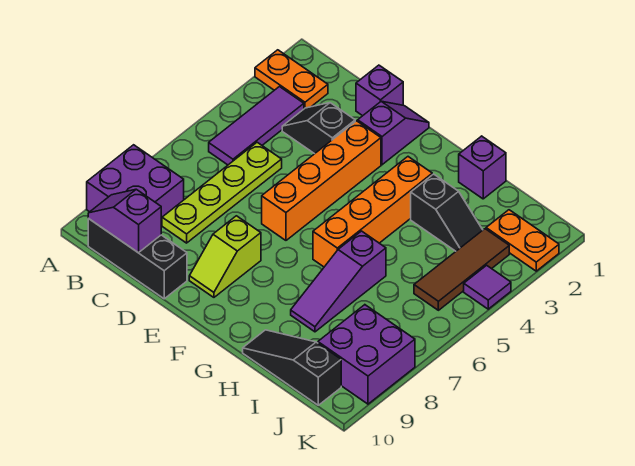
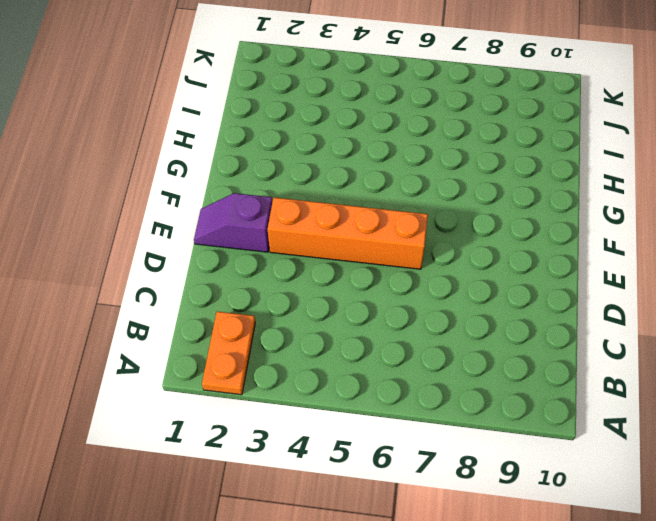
none -> purple brick A8:B9 level 1
none -> purple tile B3:B5 level 1
none -> black brick B10:D10 level 1

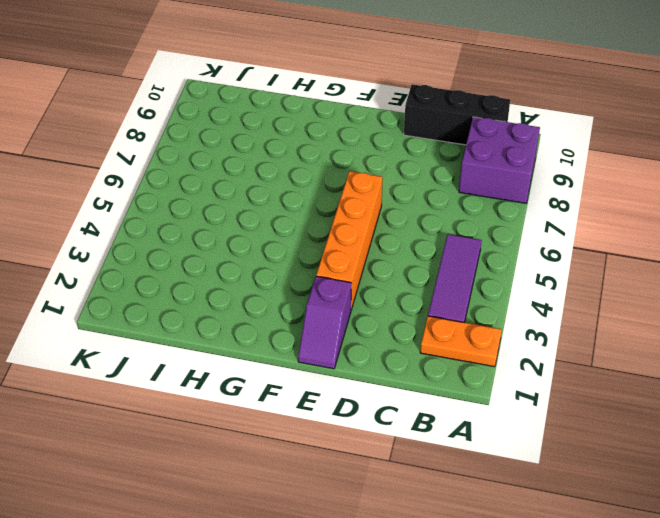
none -> black slope C3:D3 level 1 top D
none -> lime plate C5:C8 level 1
none -> purple brick D1 level 1

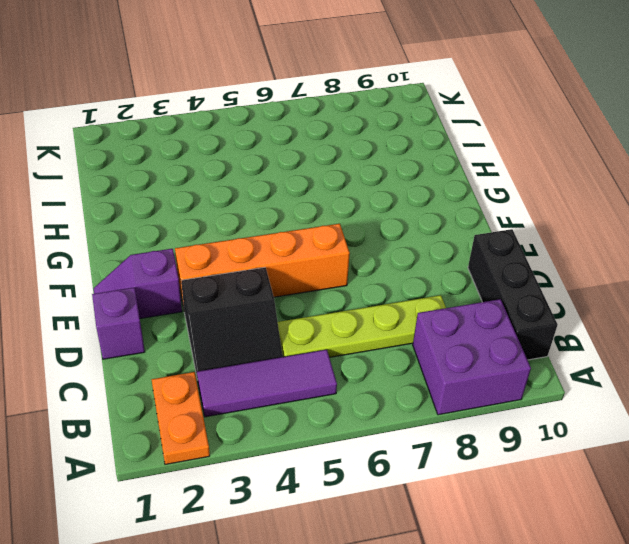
black slope C3:D4 level 1 top D -> black slope C3:D3 level 1 top D
none -> lime slope E8:E9 level 1 top 8
none -> orange brick G3:G6 level 1
none -> purple brick H1 level 1

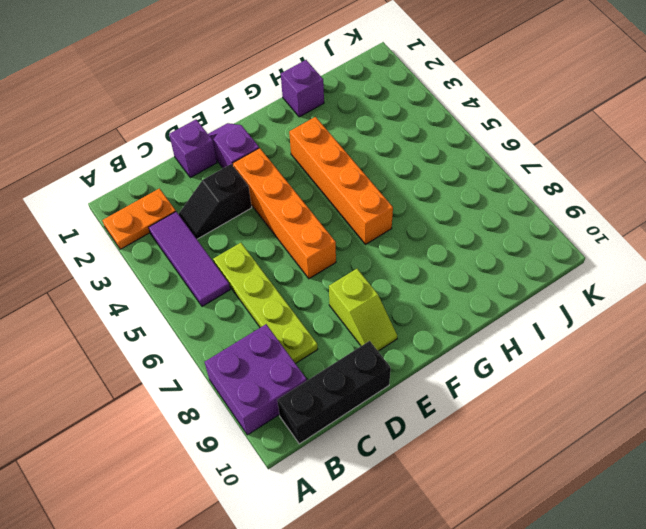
none -> black slope H3:I3 level 1 top H
none -> purple slope H6:H8 level 1 top 6
none -> black slope H10:J10 level 1 top J

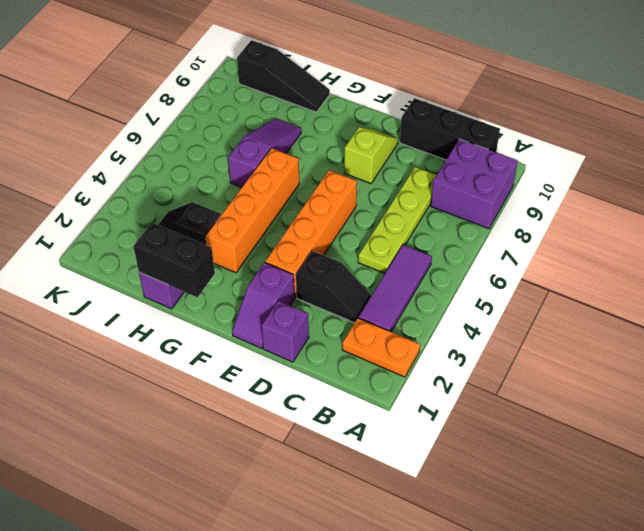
black brick G1:H1 level 2 -> none
none -> orange plate J2:K2 level 1
none -> brown tile J3:J5 level 1
none -> purple brick J8:K9 level 1

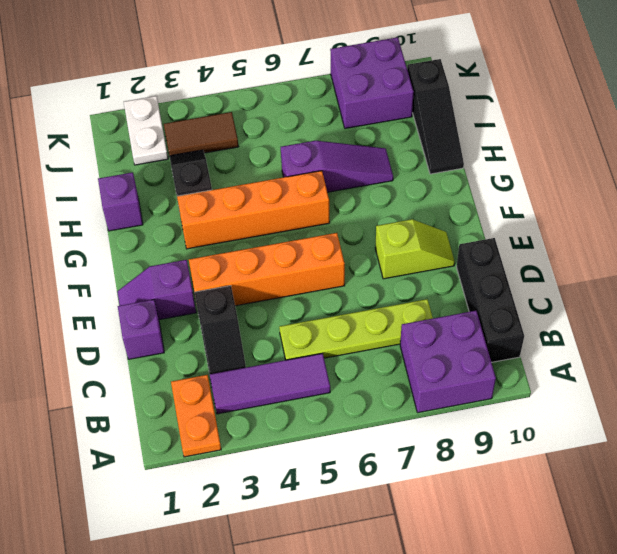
white plate J2:K2 level 1 -> orange plate J2:K2 level 1
brown tile J3:J4 level 1 -> brown tile J3:J5 level 1
none -> purple tile K4 level 1
none -> purple slope B10:C10 level 2 top C

